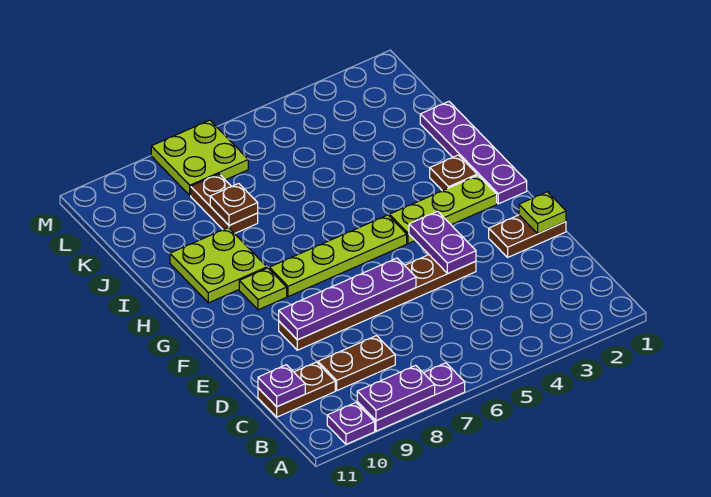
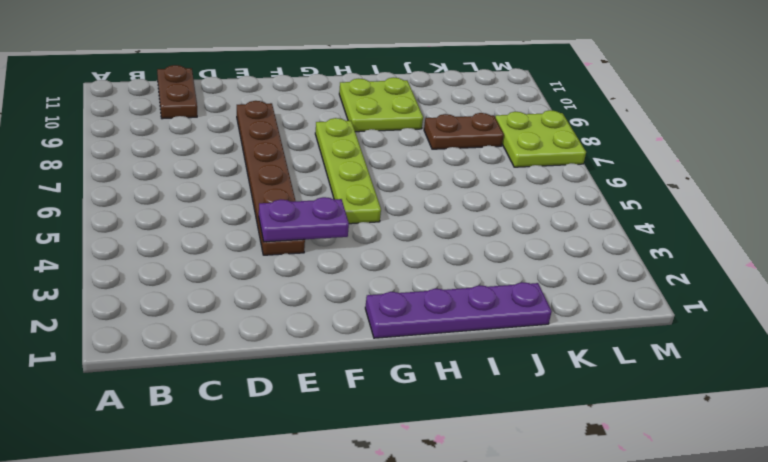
none -> purple plate A7:A9 level 1
none -> purple plate A10 level 1
none -> brown plate C8:C9 level 1

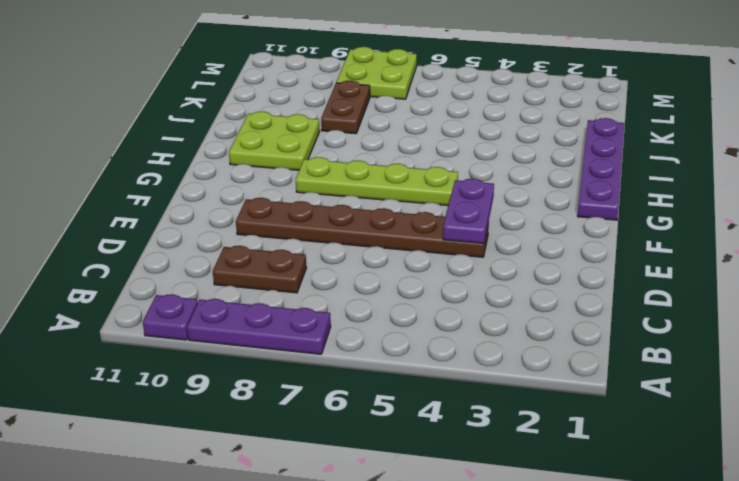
none -> brown plate C10:C11 level 1
none -> brown plate E1:E2 level 1
none -> lime plate G2:G4 level 1

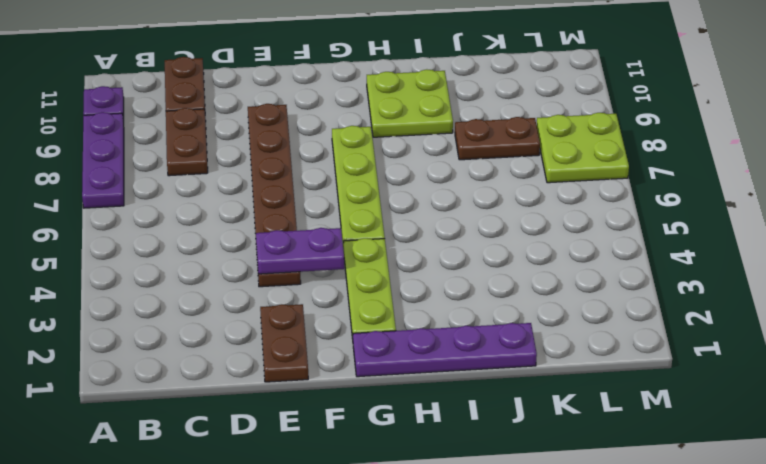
none -> lime plate G9 level 1
none -> brown plate H2 level 1
none -> purple plate A8:A9 level 2

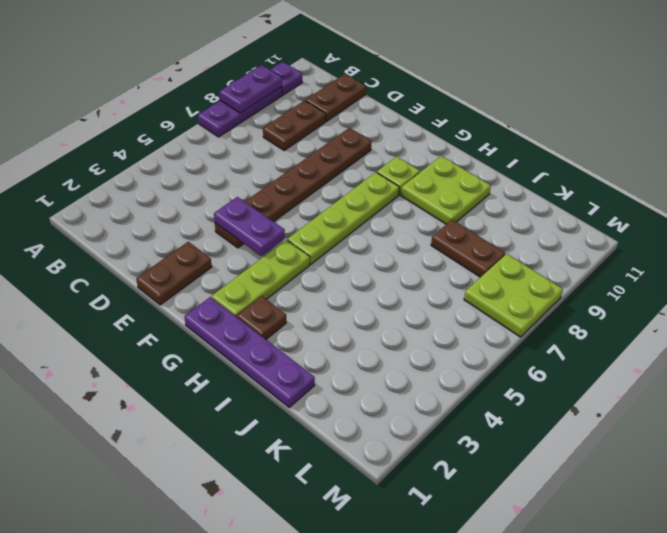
none -> purple plate C11 level 2
none -> lime plate E1 level 2
none -> purple plate E6:E9 level 2

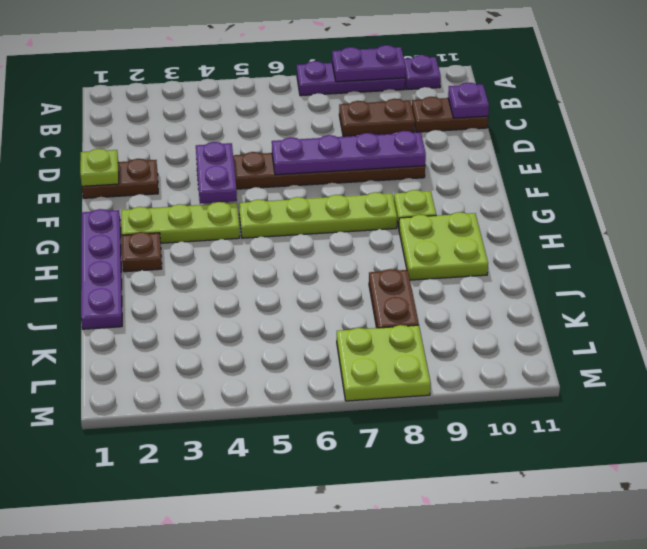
none -> brown plate J8 level 2

